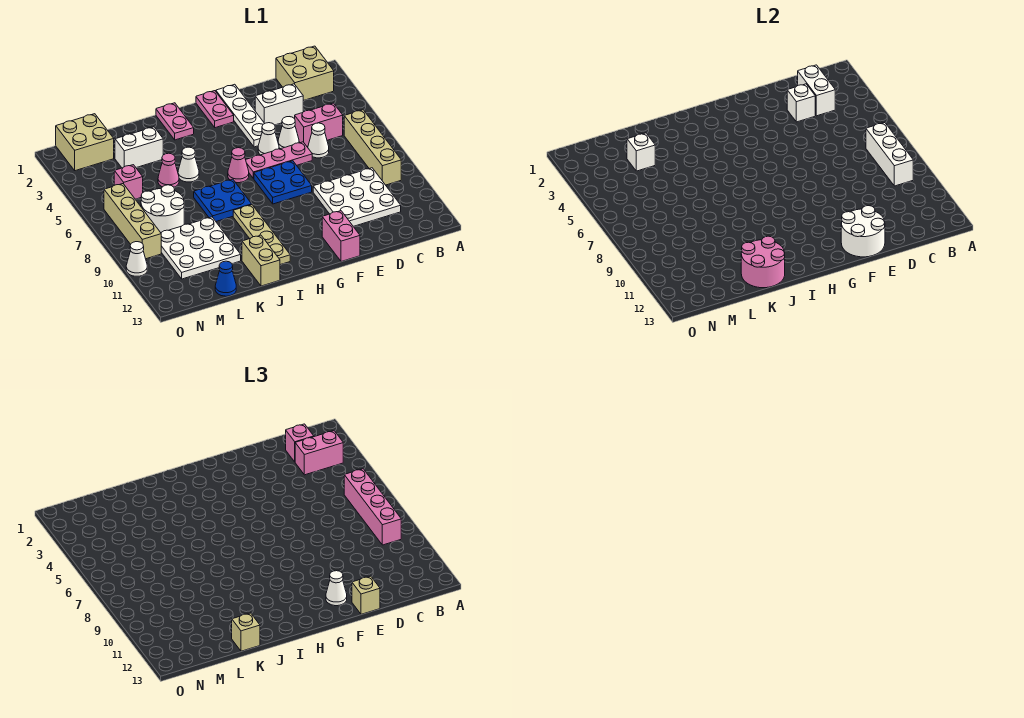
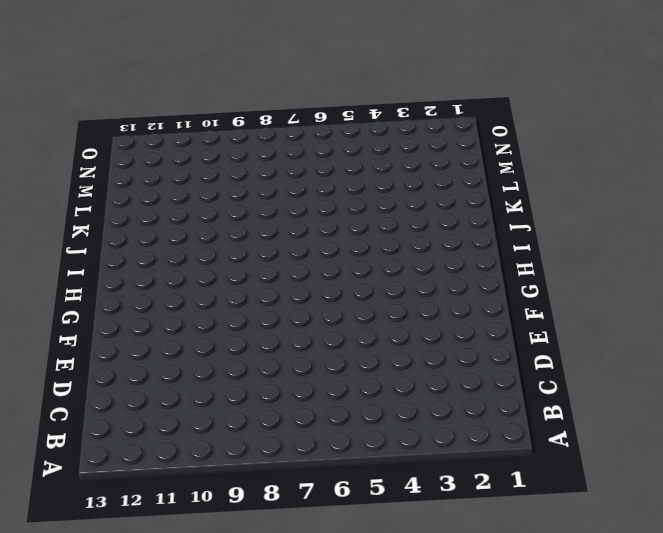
none -> tan brick B1:C2 level 1
none -> tan brick B6:B9 level 1
none -> pink brick C5:D5 level 1
none -> white plate C9:E11 level 1

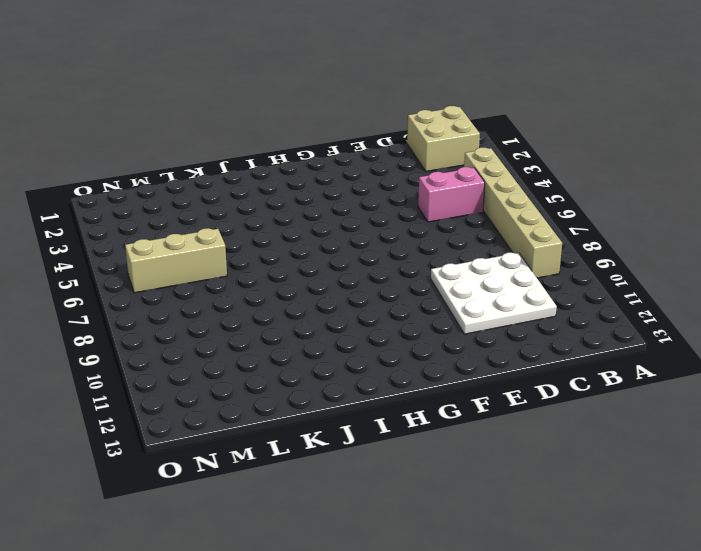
tan brick B4:B9 level 1 -> tan brick B6:B9 level 1
tan brick L6:N6 level 1 -> tan brick N6:N9 level 1
none -> white brick D3:E3 level 1
none -> white cone D6 level 1
none -> white cone E5 level 1
none -> pink plate E6:G6 level 1

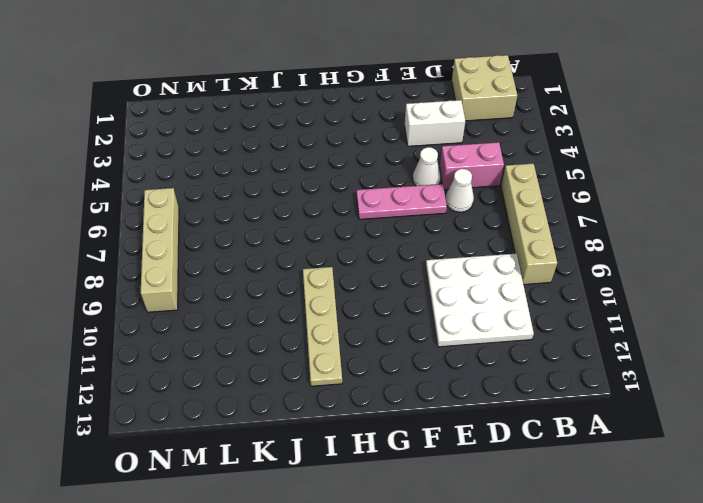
none -> white plate F1:F4 level 1
none -> white cone F5 level 1
none -> blue plate F7:G8 level 1
none -> pink brick F12:F13 level 1

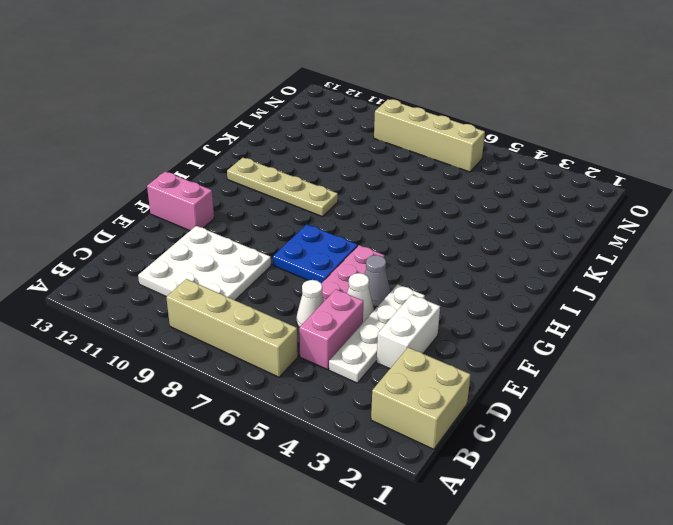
white plate C4:F4 level 1 -> white plate F1:F4 level 1
grey cone F5 level 1 -> white cone F5 level 1
none -> pink plate G1:G2 level 1
none -> pink cone H6 level 1
none -> pink plate I1:I2 level 1
none -> blue plate I7:J8 level 1

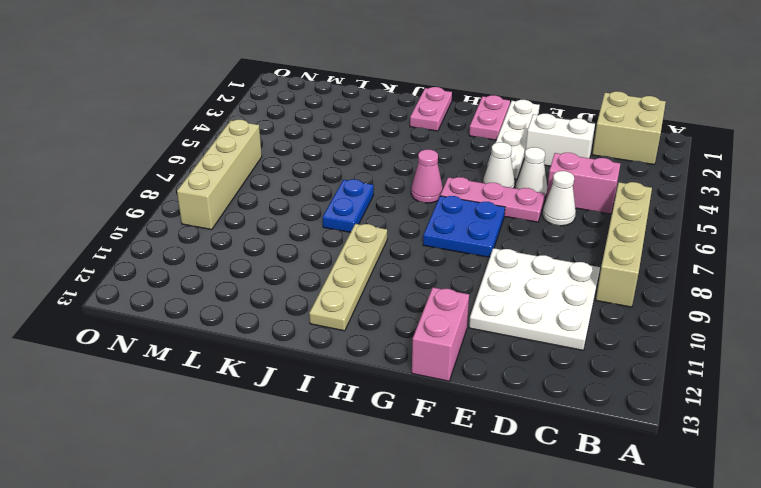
blue plate J7:J8 level 1 -> blue plate I7:J8 level 1
none -> white cone J5 level 1
none -> tan brick J12:J13 level 1
none -> white brick K3:L3 level 1
none -> pink cone K5 level 1

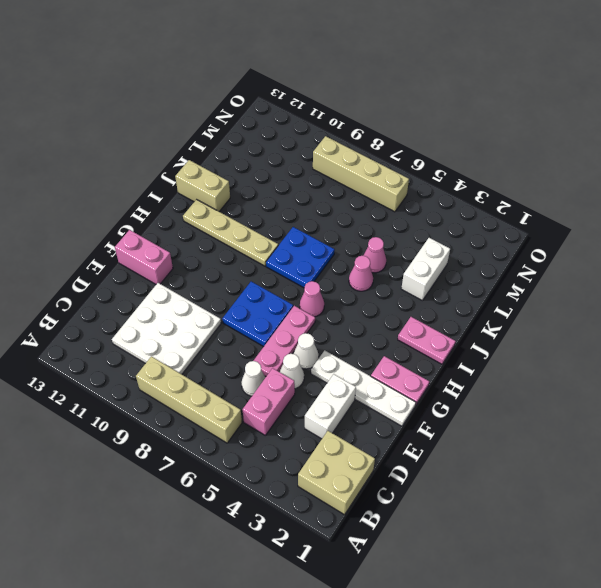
pink cone J5 level 1 -> white cone J5 level 1
none -> white plate K9:M11 level 1
none -> white round brick L7:M8 level 1
none -> blue cone L13 level 1
none -> tan brick M1:N2 level 1

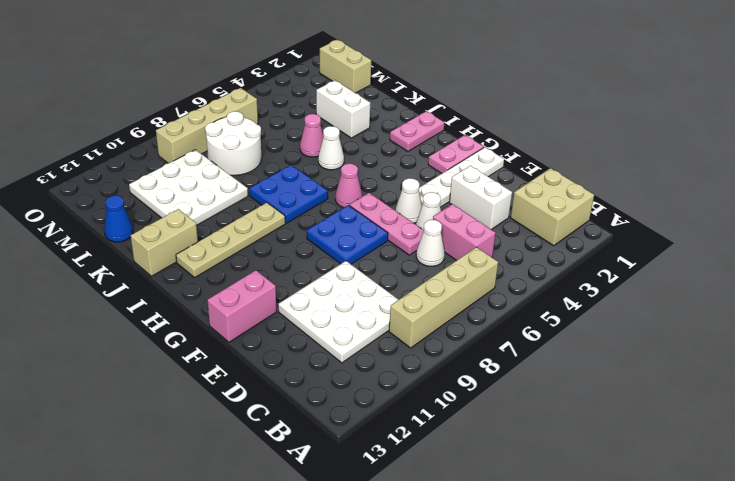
tan brick M1:N1 level 1 -> tan brick M1:N2 level 1
none -> pink brick M5 level 1
none -> white cone O10 level 1
none -> white brick B7:B9 level 2
none -> white brick C2:C3 level 2

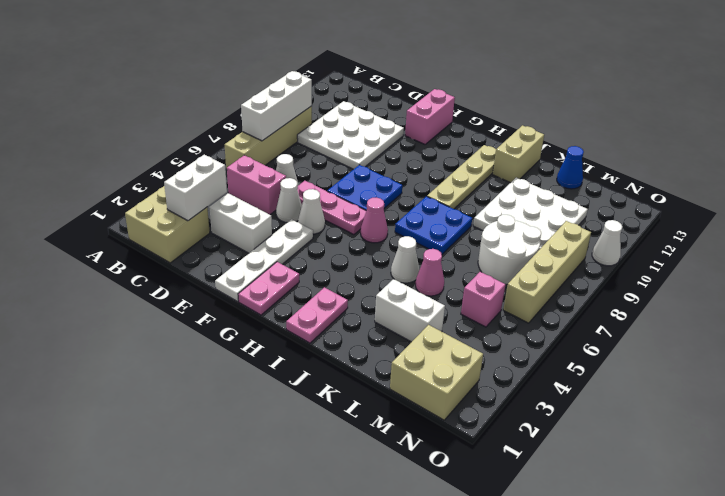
none -> white brick D3 level 2
none -> white round brick E12:F13 level 2
none -> pink round brick J12:K13 level 2
none -> white brick L3 level 2

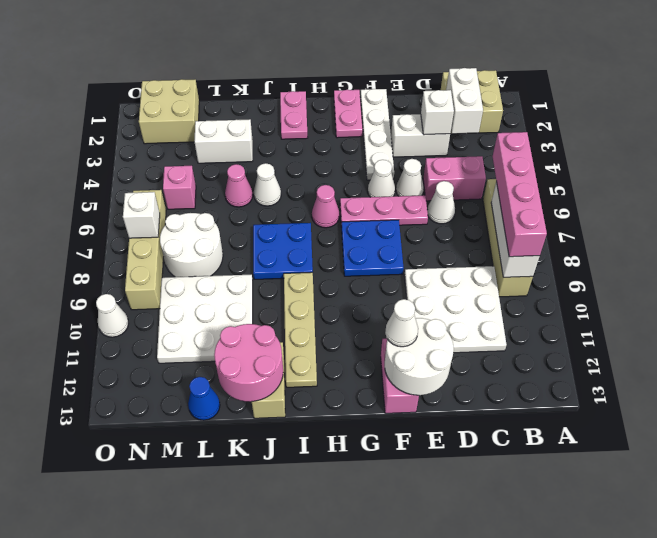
white brick N7 level 2 -> white brick L3 level 2
none -> pink brick B3:C3 level 3
none -> pink brick C2 level 3
none -> tan brick E13 level 3
none -> tan brick K13 level 3

